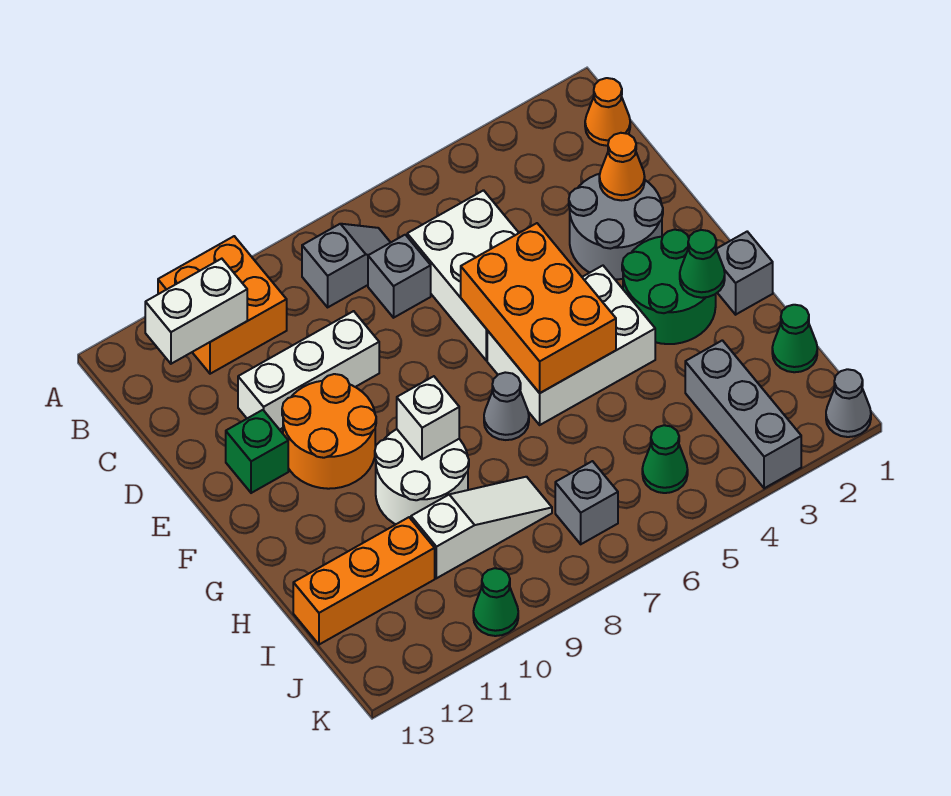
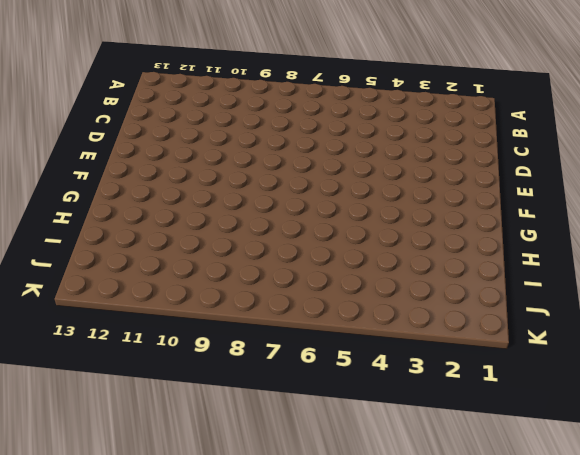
none -> orange brick A10:B11 level 1
none -> orange cone B1 level 1
none -> grey slope B7:B8 level 1 top 8

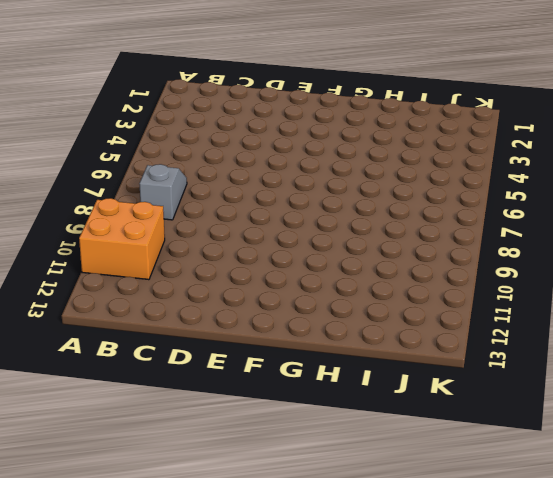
none -> orange cone B1 level 1
none -> white brick C5:E6 level 1
none -> grey brick C7 level 1

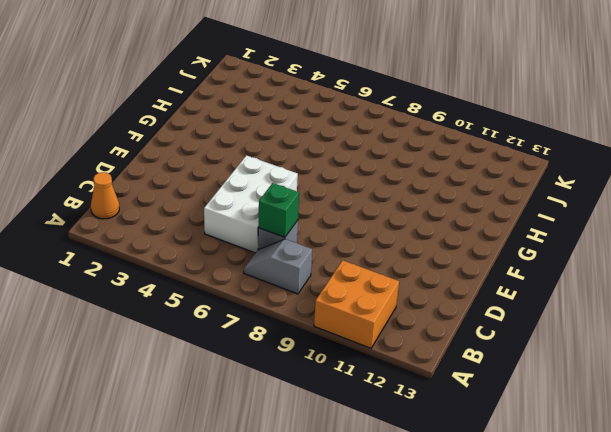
green brick C7 level 2 -> green brick E12 level 1
none -> grey round brick D2:E3 level 1
none -> white brick D9:D11 level 1
none -> orange round brick E10:F11 level 1

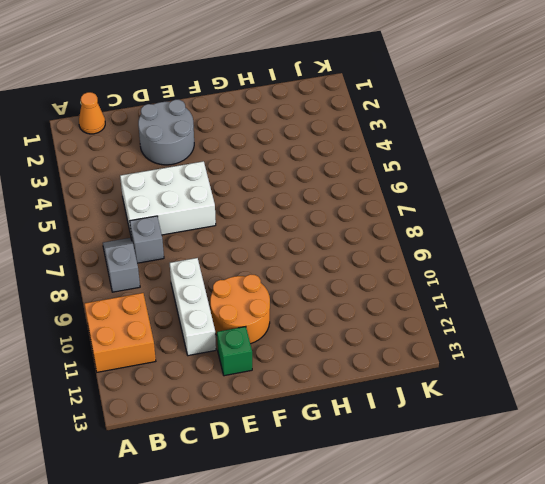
none -> green round brick F2:G3 level 1
none -> white brick F4:G6 level 1
none -> grey brick G1 level 1

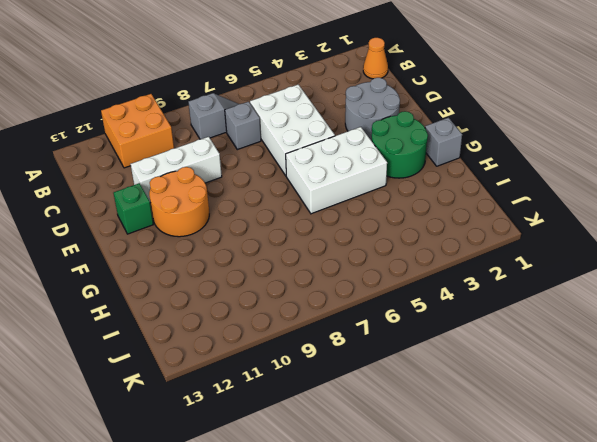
none -> grey cone G7 level 1
none -> white round brick G9:H10 level 1
none -> green cone I1 level 1

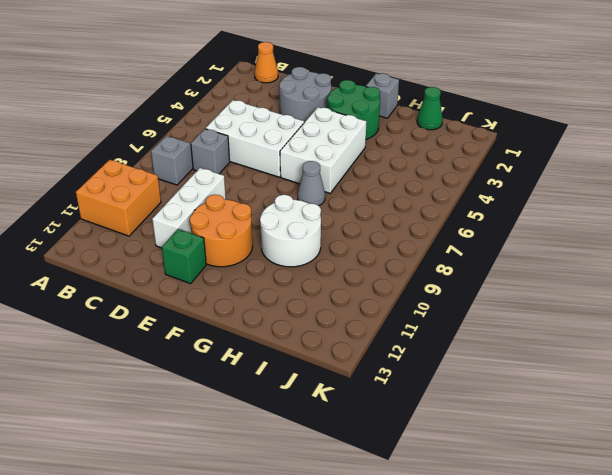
none -> grey brick I3:K3 level 1
none -> white slope I8:I10 level 1 top 10
none -> orange brick I11:I13 level 1

